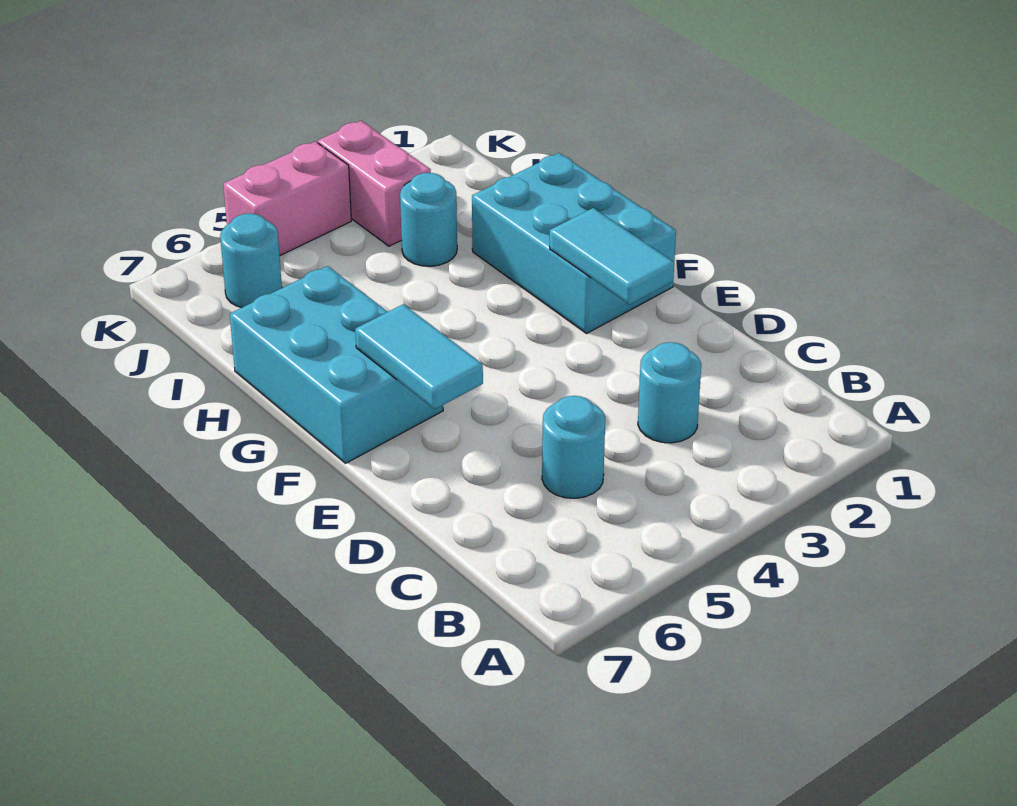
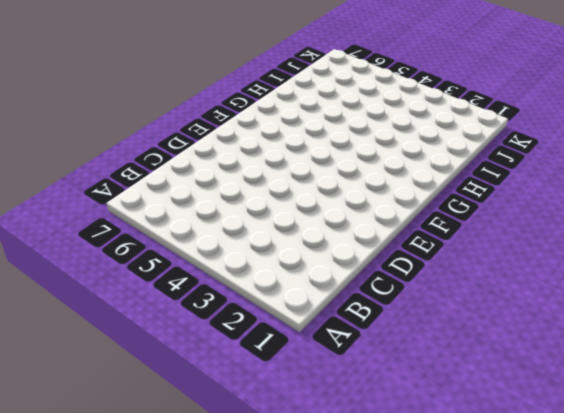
none -> cyan round brick C3 level 1
none -> cyan round brick C5 level 1

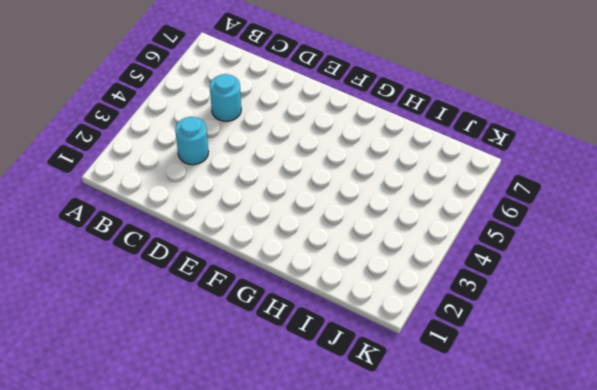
none -> cyan brick F1:H2 level 1
none -> cyan brick F6:H7 level 1

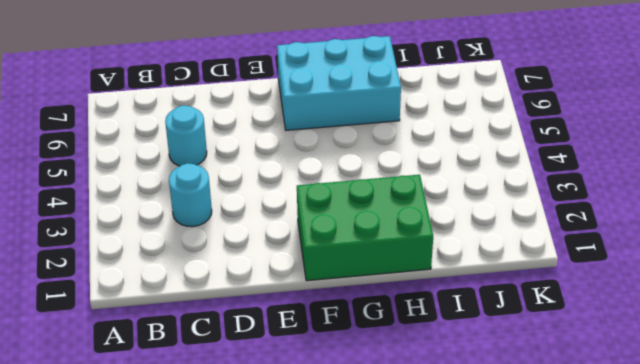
green brick F1:H2 level 1 -> cyan brick F1:H2 level 1
none -> cyan round brick I3 level 1
none -> pink brick J3:K3 level 1

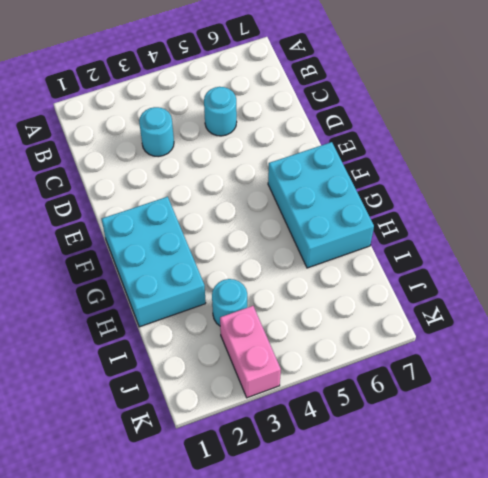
none -> cyan round brick J6 level 1
none -> pink brick K4:K5 level 1

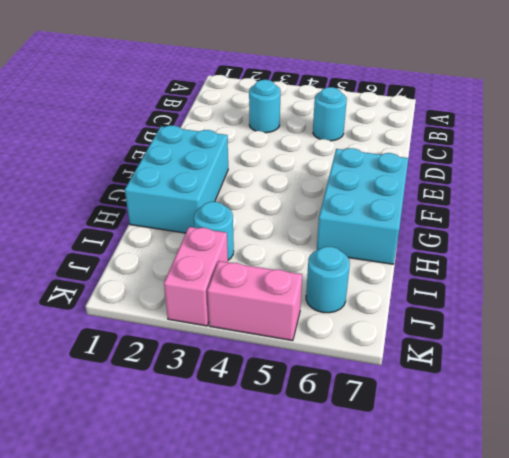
none -> cyan tile E2:F2 level 2
none -> cyan tile E6:F6 level 2

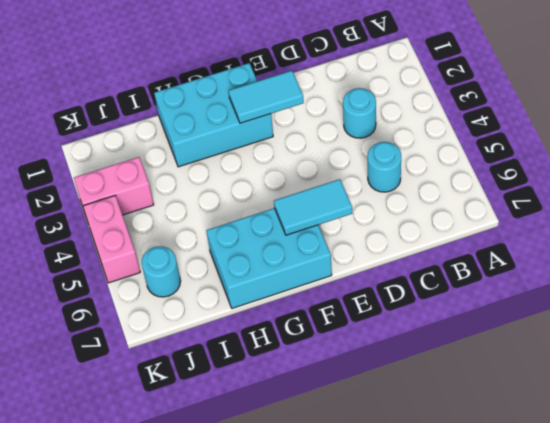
none -> cyan round brick I3 level 1

